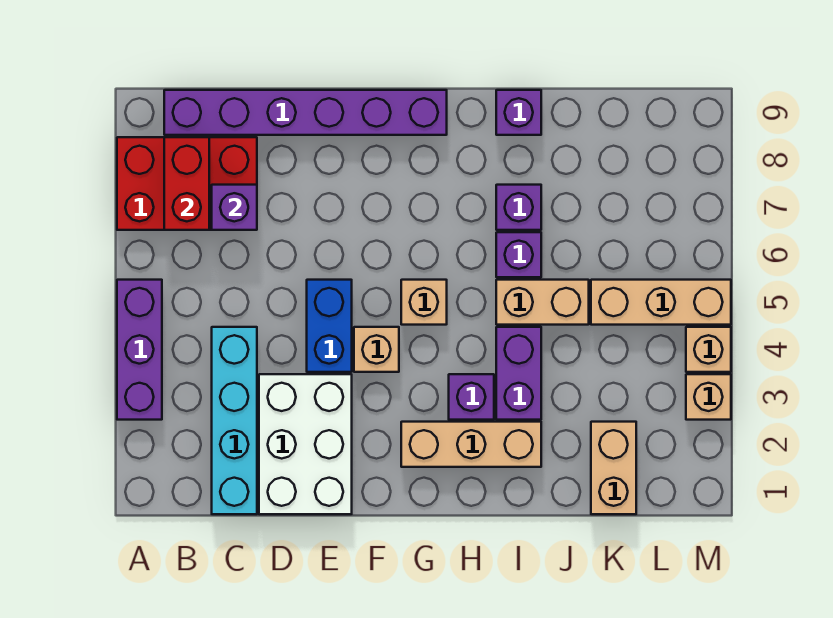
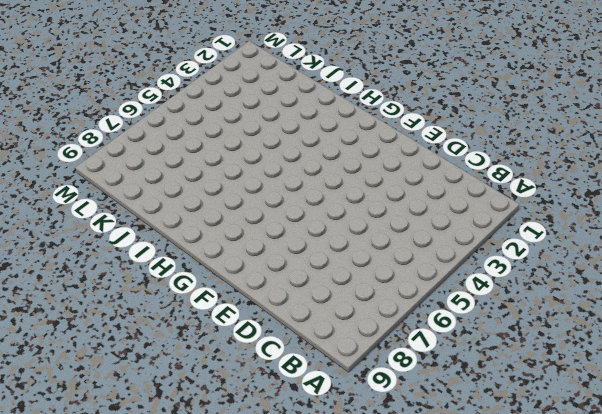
none -> purple brick A3:A5 level 1
none -> red brick A7:C8 level 1
none -> purple brick B9:G9 level 1

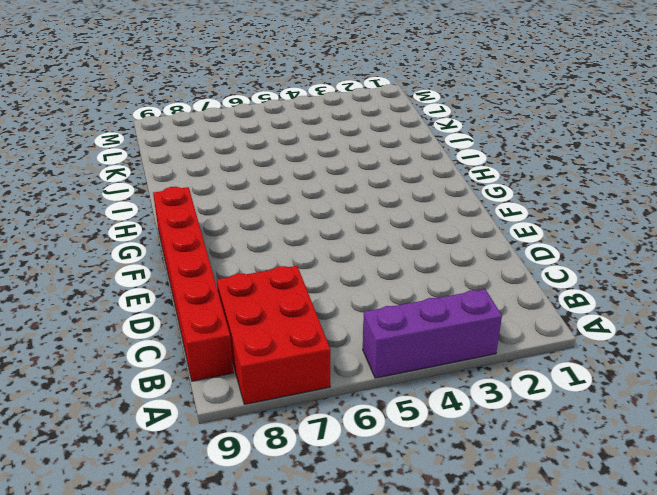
red brick B9:G9 level 1 -> purple brick B9:G9 level 1
none -> cyan brick C1:C4 level 1
none -> white brick D1:E3 level 1
none -> blue brick E4:E5 level 1

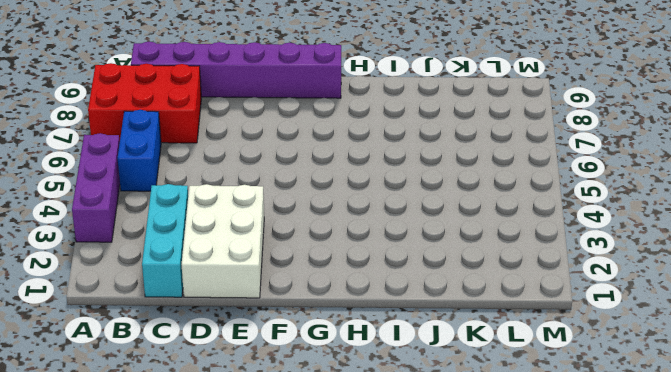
blue brick B5:B6 level 1 -> blue brick E4:E5 level 1
cyan brick C1:C3 level 1 -> cyan brick C1:C4 level 1
none -> tan brick F4 level 1
none -> tan brick G2:I2 level 1
none -> tan brick G5 level 1

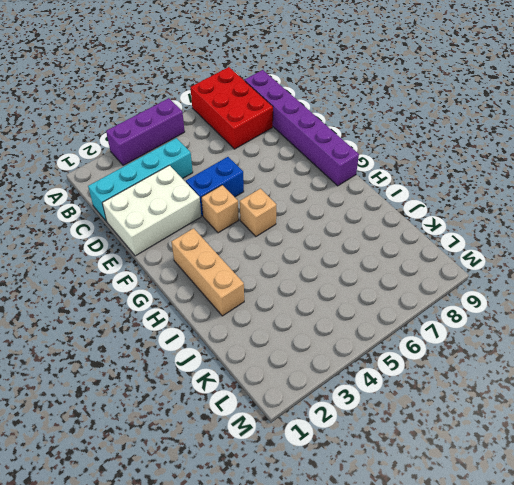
none -> purple brick H3 level 1
none -> purple brick I3:I4 level 1
none -> tan brick I5:J5 level 1

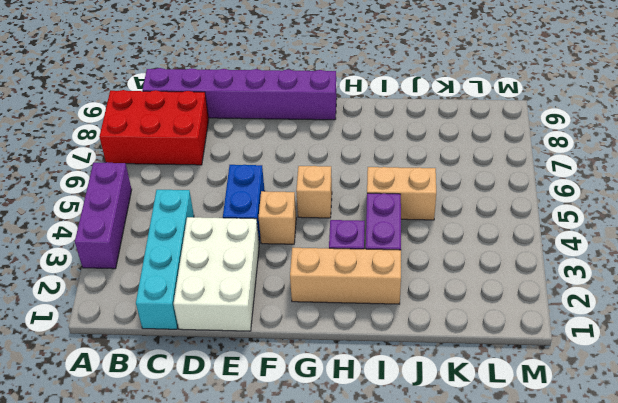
none -> purple brick I6 level 1
none -> purple brick I7 level 1
none -> purple brick I9 level 1

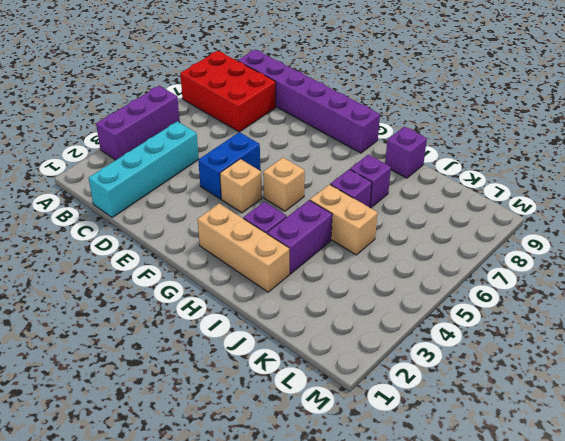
none -> white brick D1:E3 level 1
none -> tan brick K1:K2 level 1
none -> tan brick K5:M5 level 1

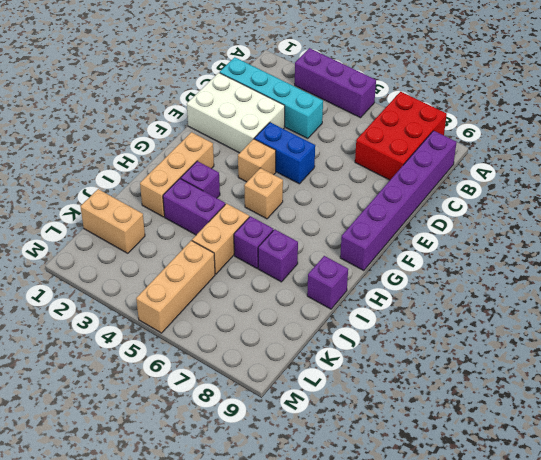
none -> tan brick M3 level 1
none -> tan brick M4 level 1
none -> red brick B7:B8 level 2

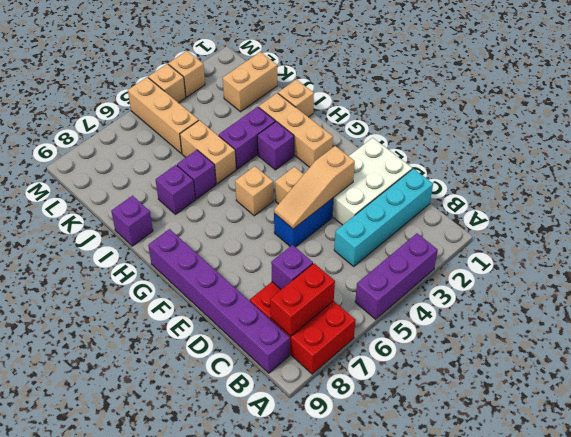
tan slope E3:E5 level 2 top 3 -> none
tan brick I1 level 1 -> none

